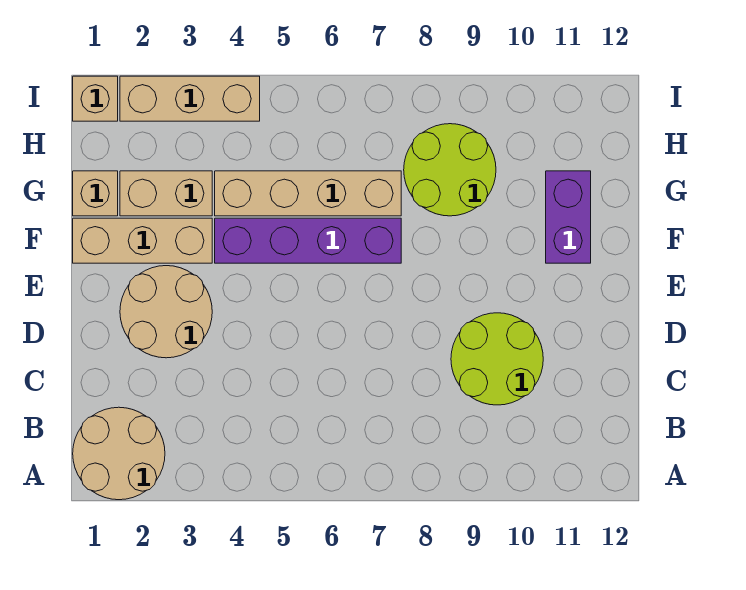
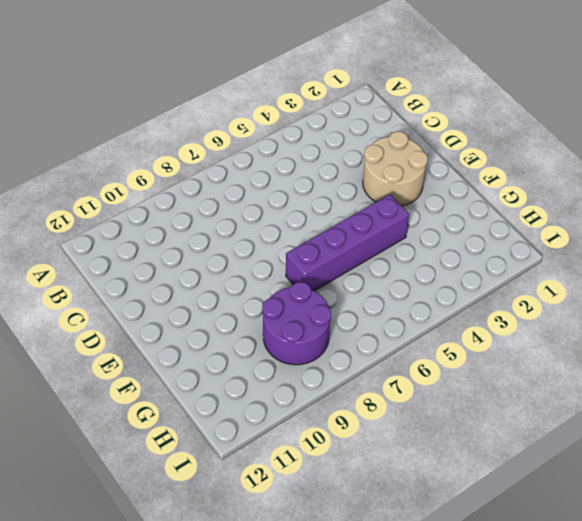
purple round brick G8:H9 level 1 -> lime round brick G8:H9 level 1
none -> tan round brick A1:B2 level 1
none -> lime round brick C9:D10 level 1
none -> tan brick F1:F3 level 1

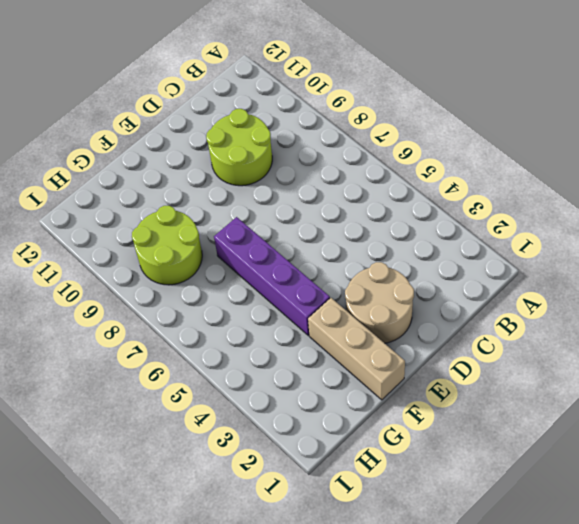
none -> tan round brick A1:B2 level 1
none -> purple brick F11:G11 level 1
none -> tan brick G1 level 1

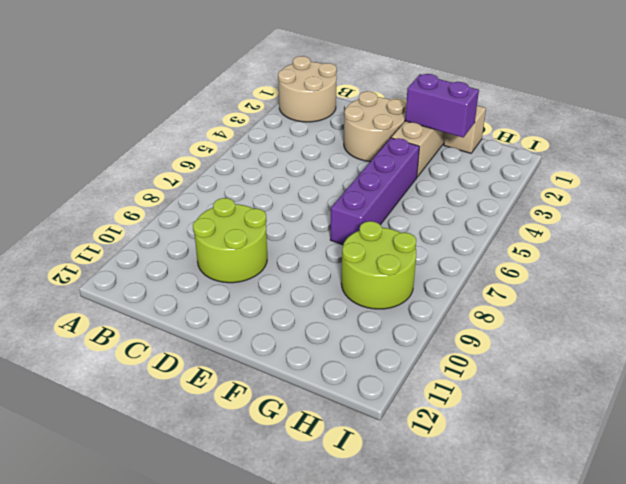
purple brick F2:G2 level 2 -> purple brick F11:G11 level 1
none -> tan brick G2:G3 level 1
none -> tan brick G4:G7 level 1
none -> tan brick I1 level 1

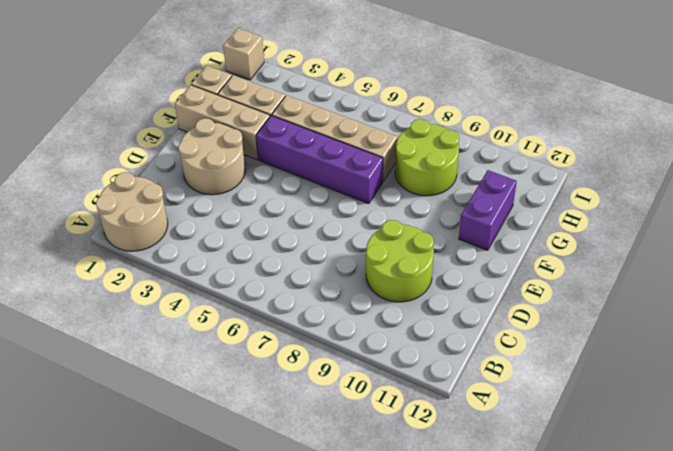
none -> tan brick I2:I4 level 1

